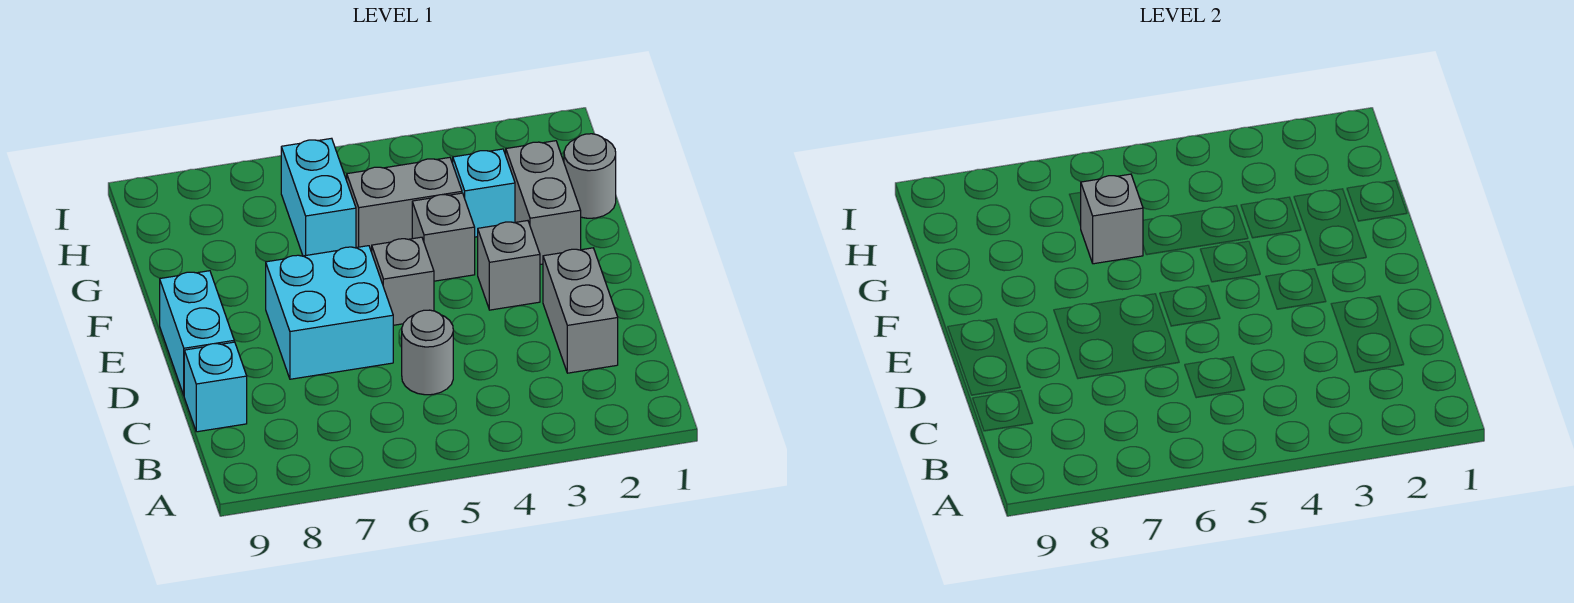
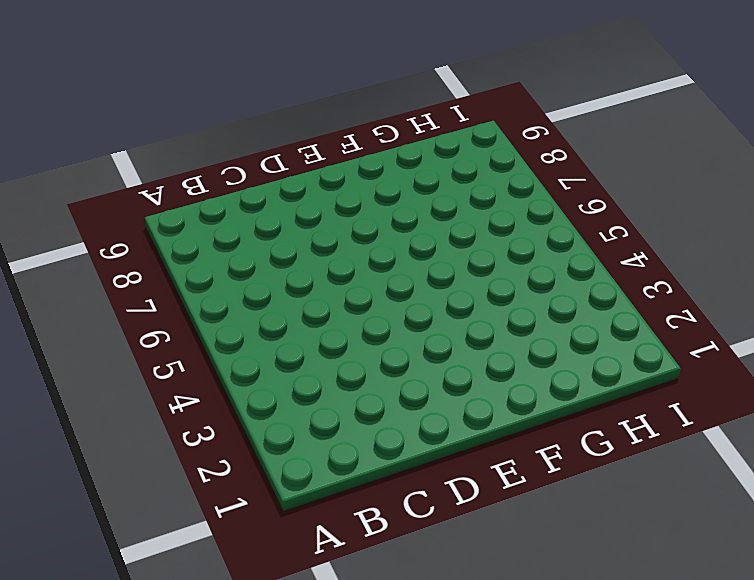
none -> grey brick C2:D2 level 1
none -> grey round brick C5 level 1
none -> cyan brick C9 level 1

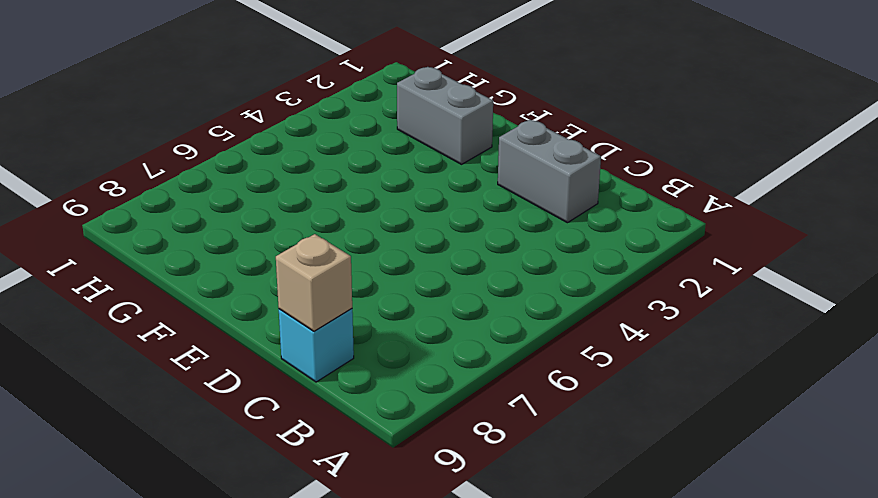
tan brick C9 level 2 -> none
none -> grey round brick C5 level 1
none -> cyan brick D6:E7 level 1
none -> cyan brick D9:E9 level 1

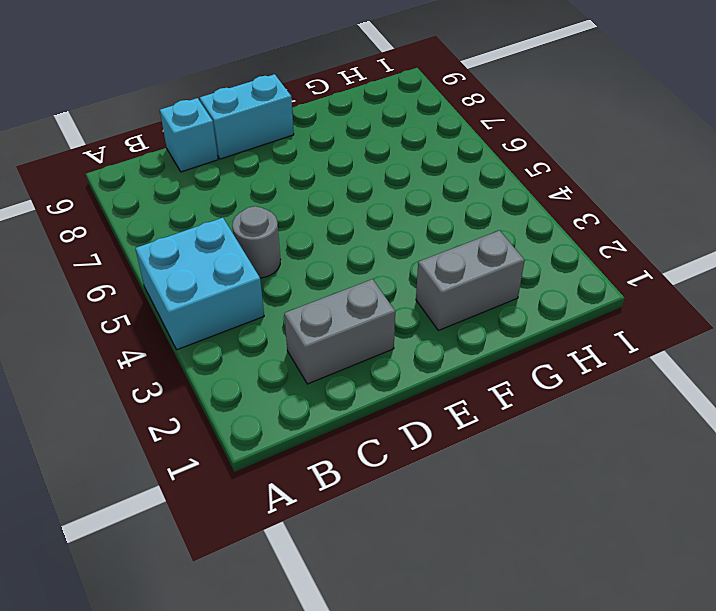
cyan brick A4:B5 level 1 -> cyan brick D6:E7 level 1
none -> grey brick E3 level 1
none -> grey brick E5 level 1
none -> grey brick F4 level 1

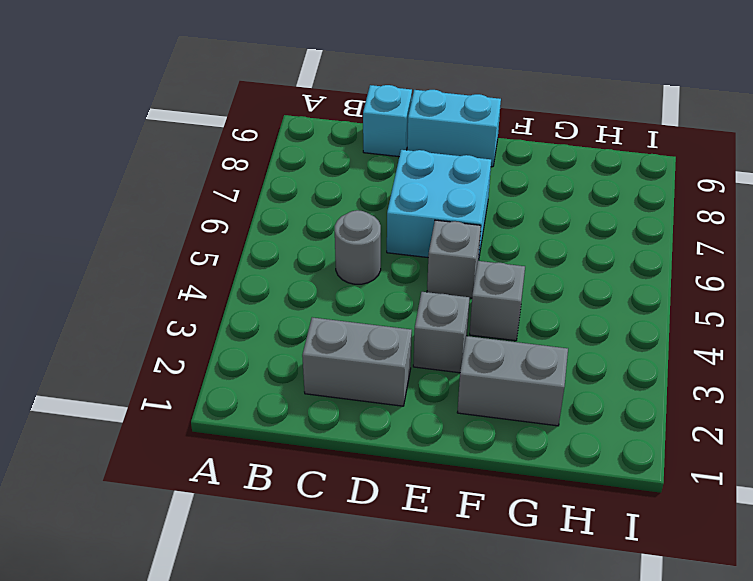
none -> grey round brick G1 level 1
none -> cyan brick G3 level 1
none -> grey brick G4:G5 level 1

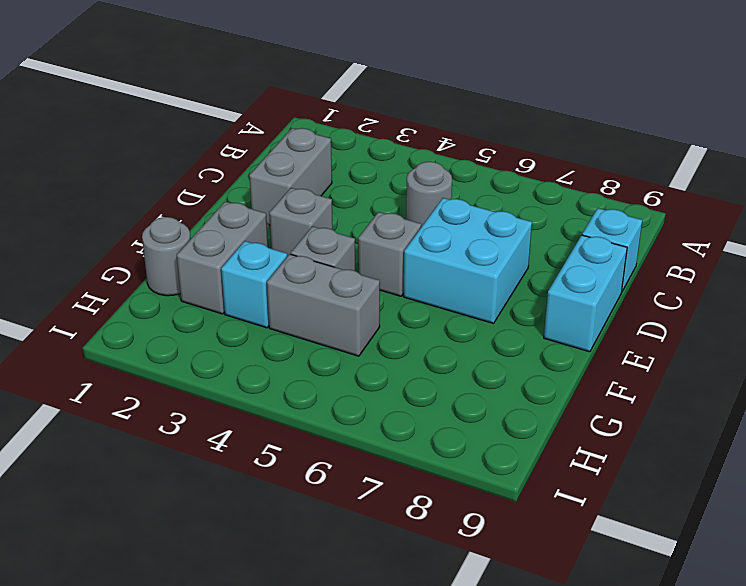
none -> cyan brick G6:H6 level 1
none -> grey brick G6 level 2

